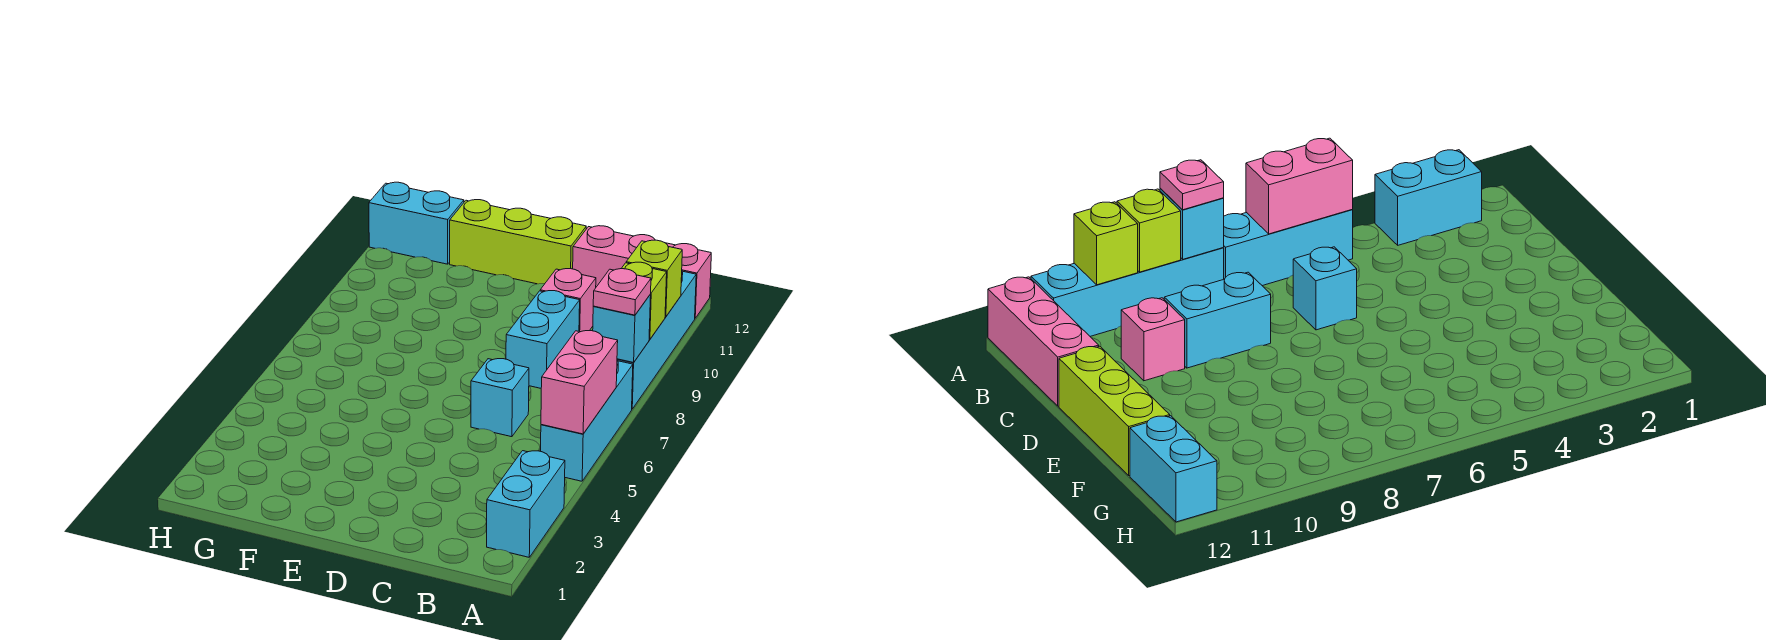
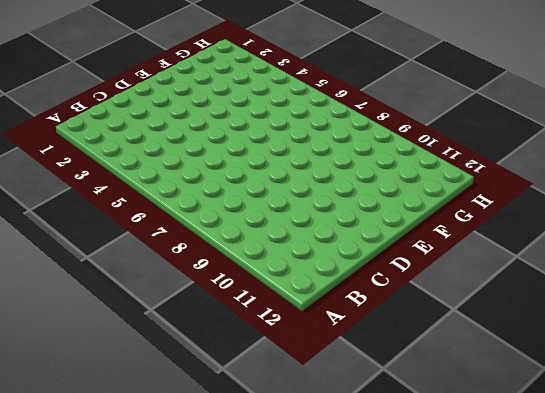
none -> cyan brick A2:A3 level 1
none -> cyan brick A5:A7 level 1
none -> cyan brick A8:A11 level 1

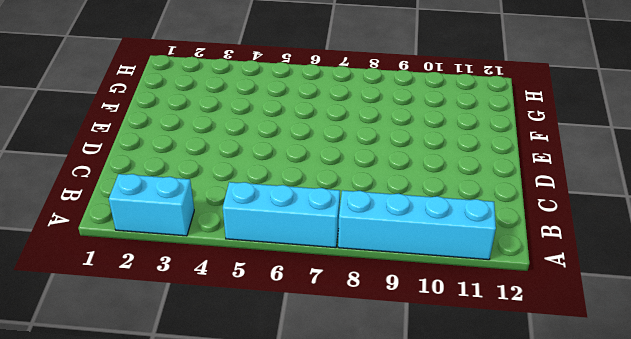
none -> pink brick A12:C12 level 1
none -> cyan brick C6 level 1
none -> cyan brick C8:C9 level 1

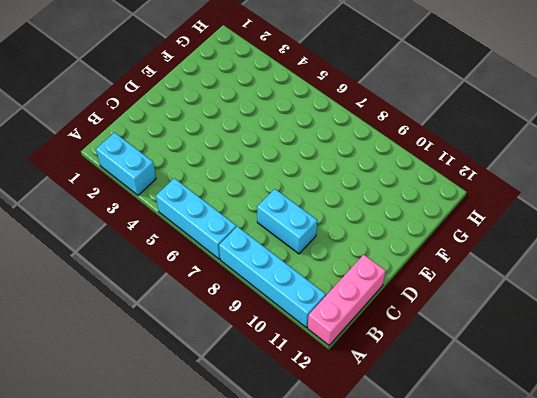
none -> cyan brick C6 level 1
none -> pink brick C10 level 1
none -> lime brick D12:F12 level 1

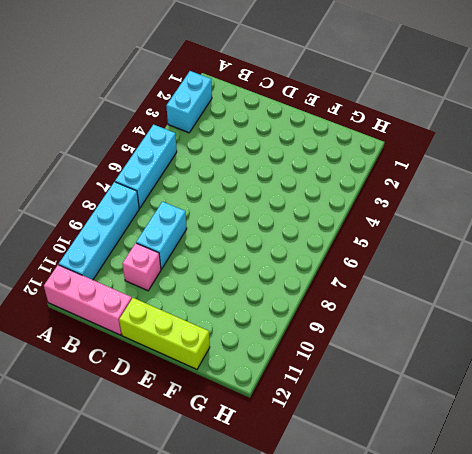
none -> cyan brick C6 level 1
none -> cyan brick G12:H12 level 1
none -> pink brick A5:A6 level 2

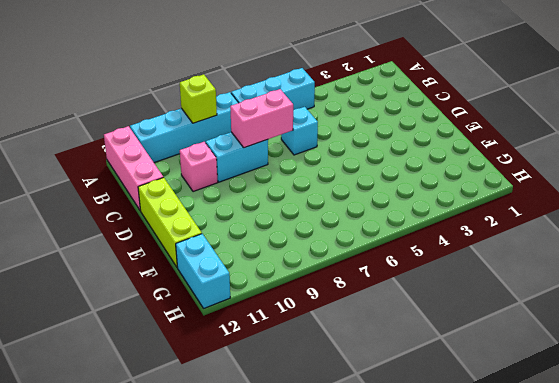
pink brick C7:C8 level 2 -> pink brick A5:A6 level 2
none -> cyan brick A2:A3 level 1
none -> cyan brick A8 level 2
none -> lime brick A10 level 2

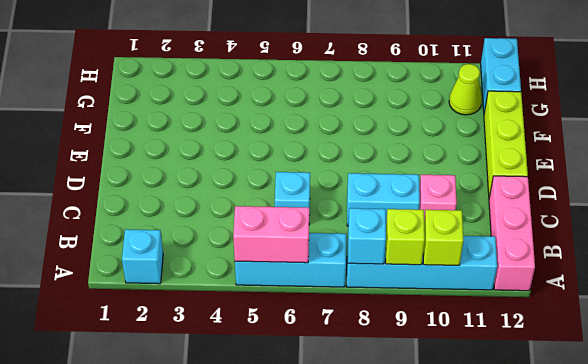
cyan brick A2 level 1 -> cyan brick A2:A3 level 1
lime cone G11 level 1 -> none
none -> pink plate A8 level 3

